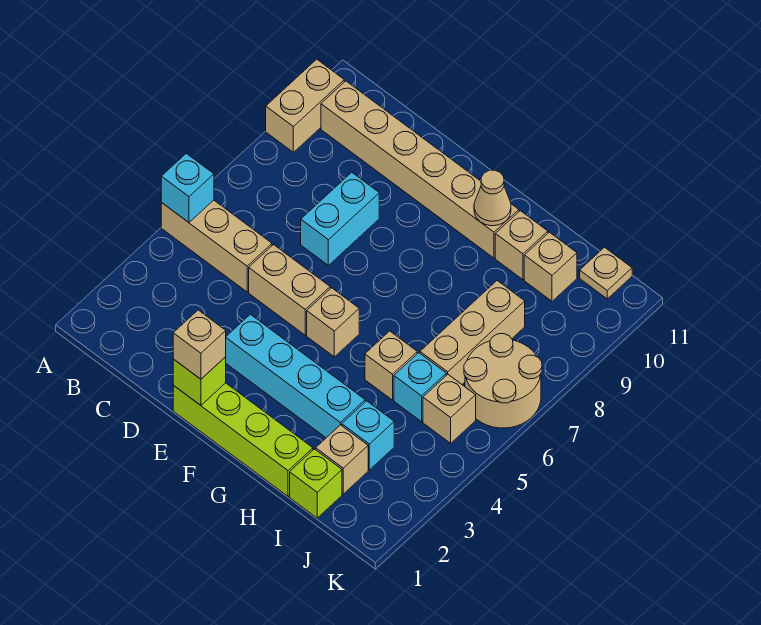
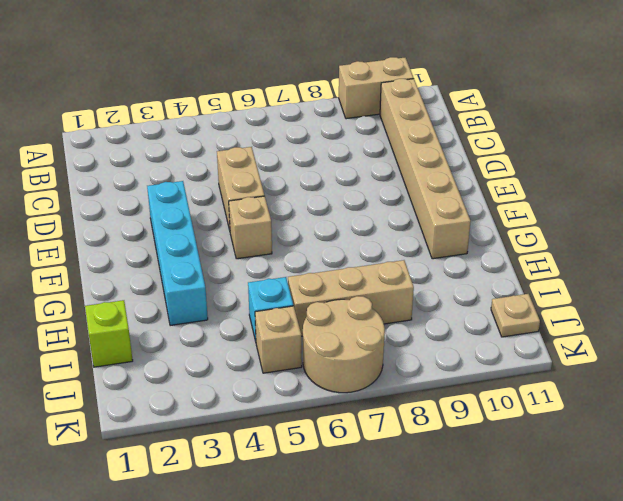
none -> tan brick A5:C5 level 1
none -> cyan brick D7:D8 level 1
none -> lime brick E1:H1 level 1

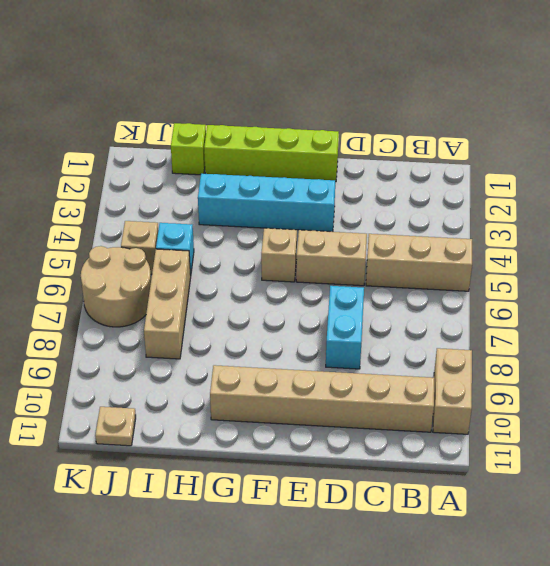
none -> tan brick H5 level 1
none -> tan brick H10 level 1
none -> tan brick I2 level 1

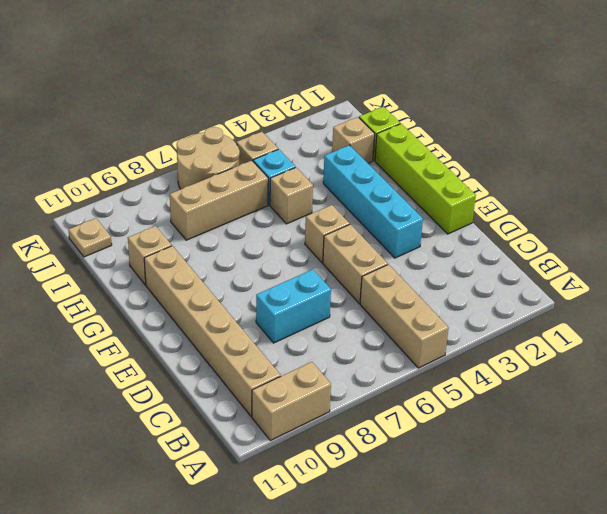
none -> cyan brick I3 level 1
none -> tan brick I10 level 1
none -> cyan brick A5 level 2

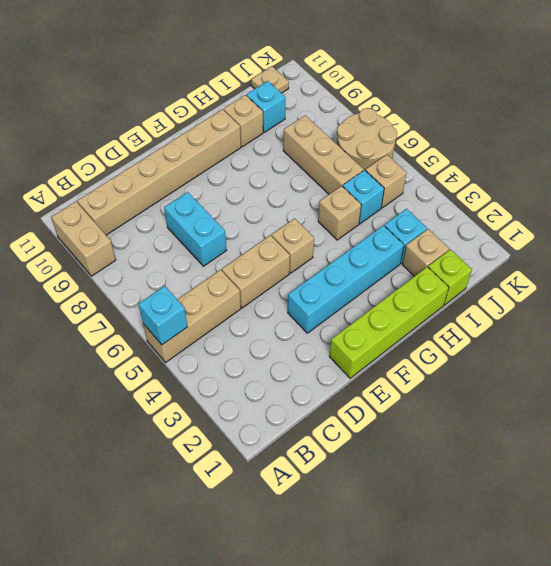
cyan brick I10 level 1 -> tan brick I10 level 1
none -> lime brick E1 level 2
none -> tan cone G10 level 2
none -> tan brick E1 level 3

